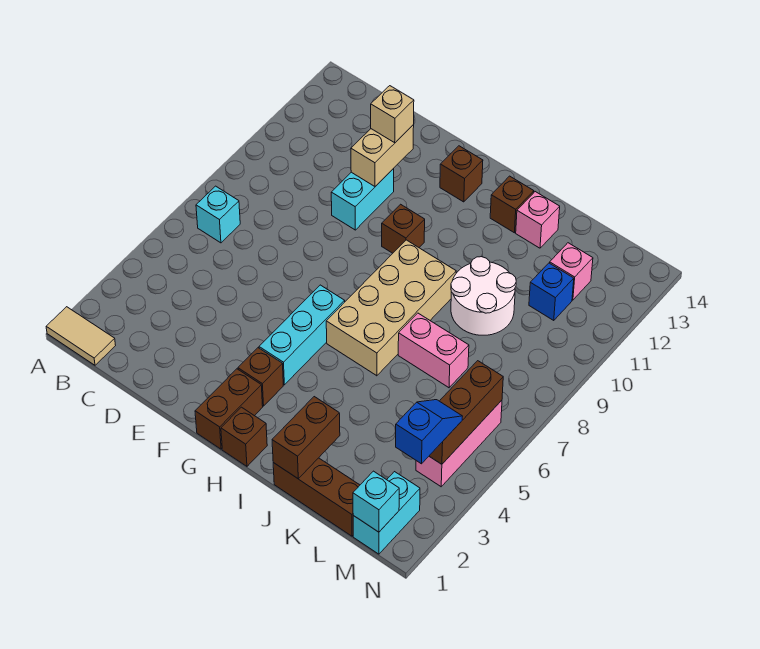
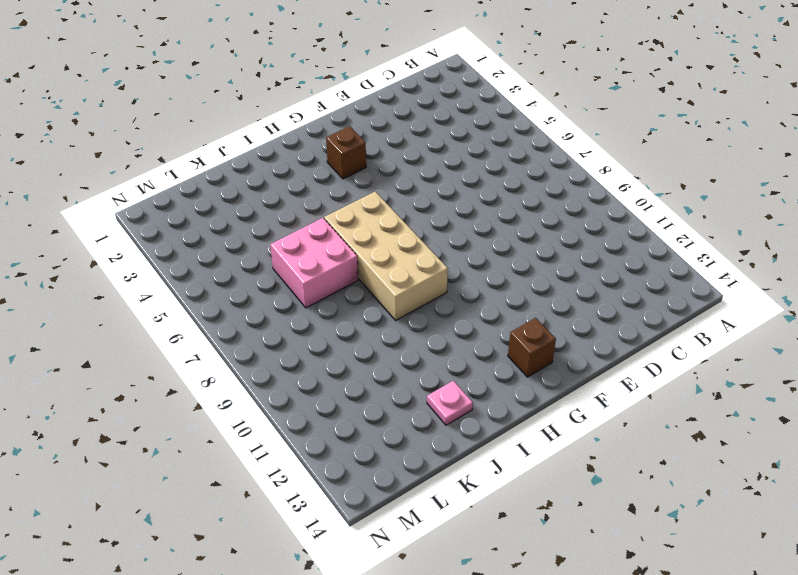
pink brick J6:K7 level 1 -> pink brick J7:K7 level 1
pink plate J13 level 1 -> pink brick J13 level 1
none -> tan tile A1:B1 level 1
none -> cyan brick B7 level 1
none -> cyan brick E10:E11 level 1

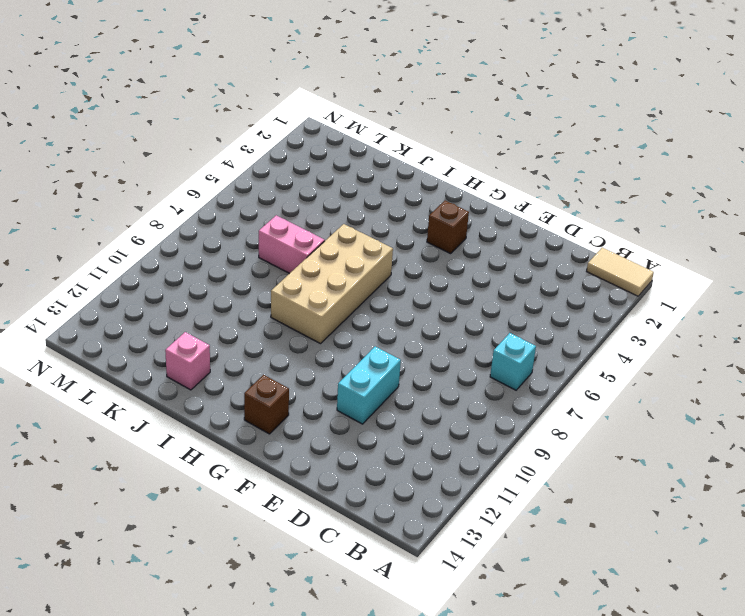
none -> brown brick G1:G2 level 1
none -> cyan brick G4:G6 level 1
none -> brown brick G10 level 1

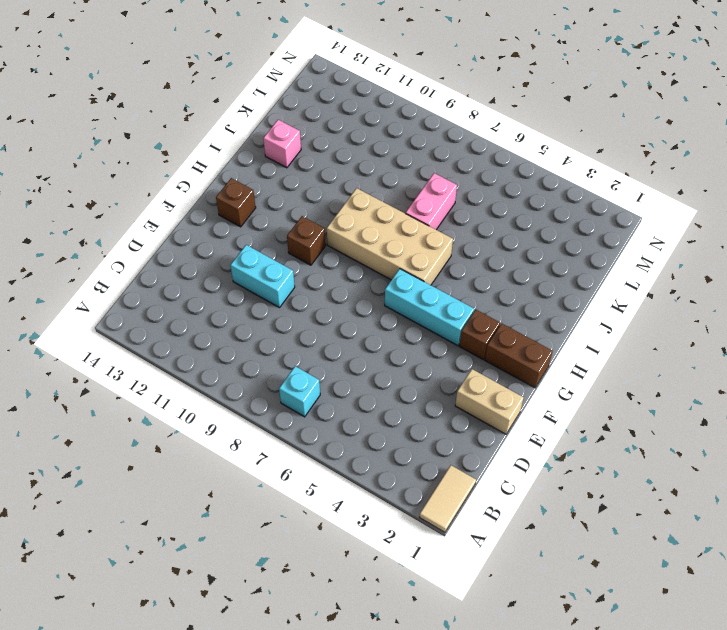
tan brick E1:E2 level 1 -> tan brick E11:E12 level 2
none -> brown brick H1 level 1
none -> brown brick I13 level 1
none -> brown brick J1:L1 level 1

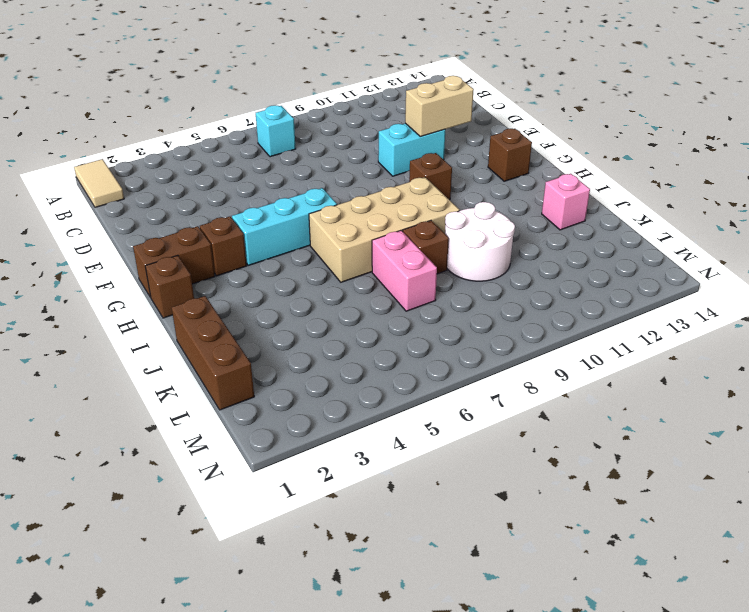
brown brick J8 level 1 -> brown brick I13 level 1
none -> blue brick L11 level 1
none -> pink brick L12 level 1
none -> cyan brick M1:M2 level 1

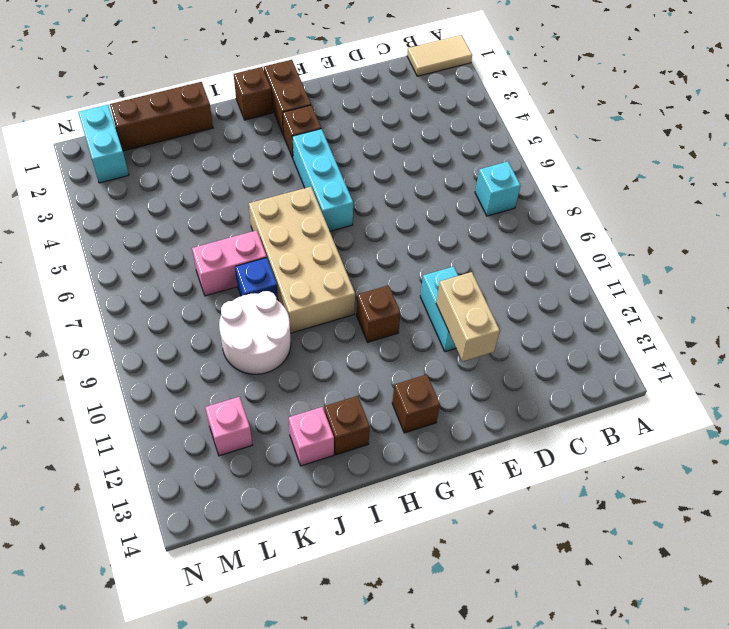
blue brick J8 level 1 -> blue brick L11 level 1
none -> pink brick M4:M6 level 1
none -> brown brick J1:J2 level 2
none -> cyan brick M1 level 2

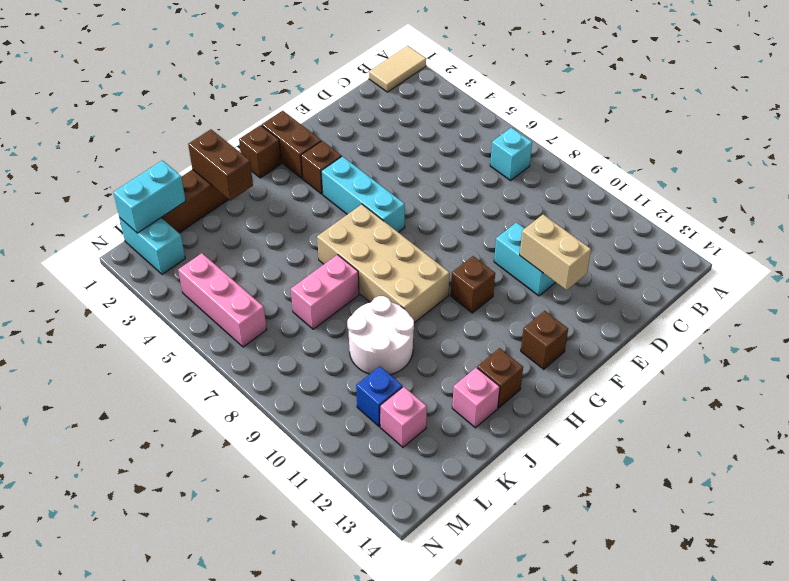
cyan brick L1:M1 level 2 -> cyan brick M1 level 2
none -> brown brick M4:M6 level 2
none -> tan brick E12 level 3
none -> blue slope M3:M4 level 3 top 3

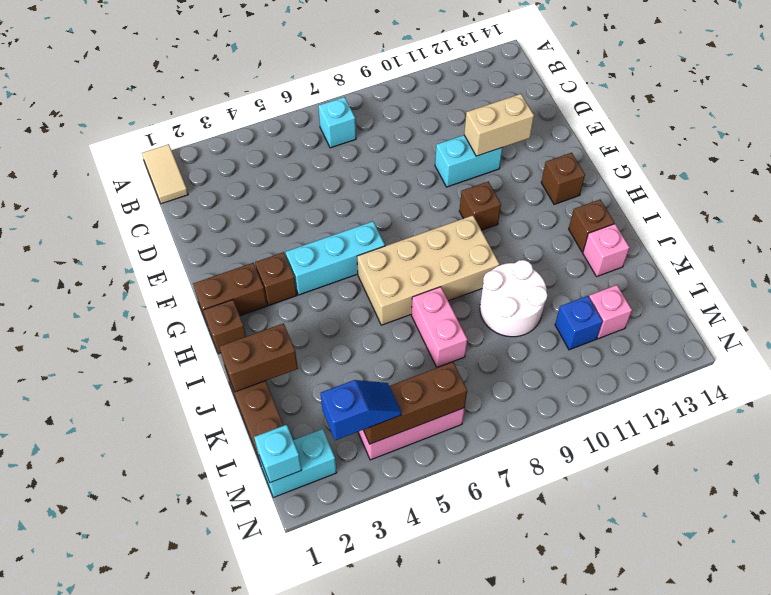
none -> tan brick E12 level 3

